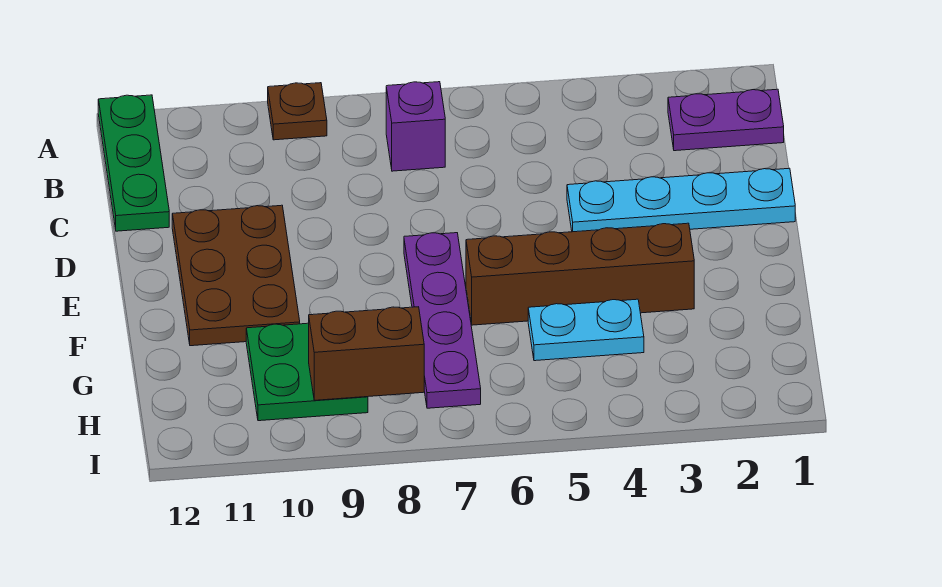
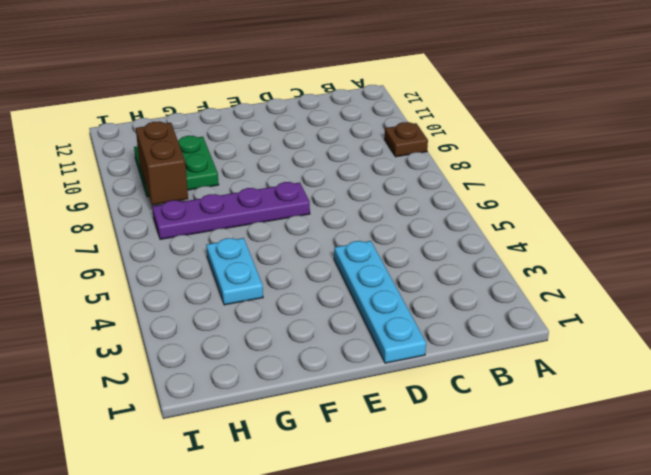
none -> green plate A12:C12 level 1
none -> purple plate B1:B2 level 1

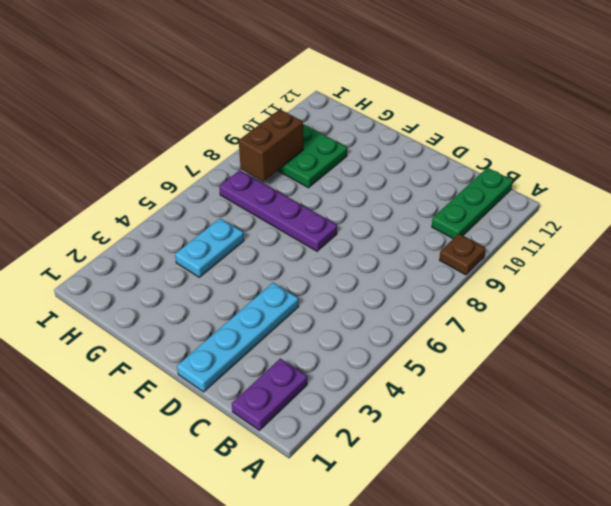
green plate B10:B12 level 1 -> green plate A12:C12 level 1
none -> purple brick B7 level 1
none -> brown plate D10:F11 level 1

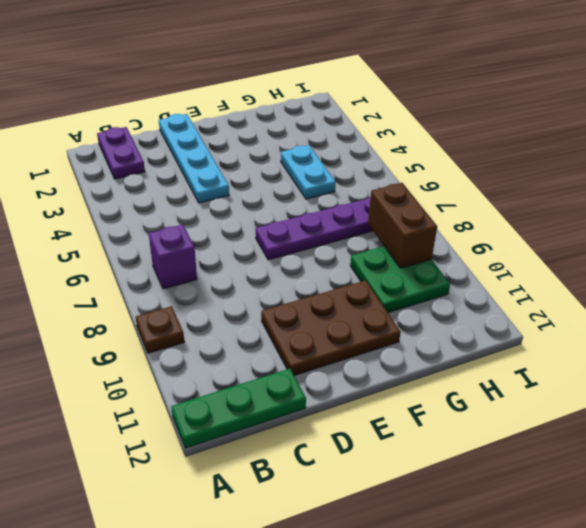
none -> brown brick F3:F6 level 1

